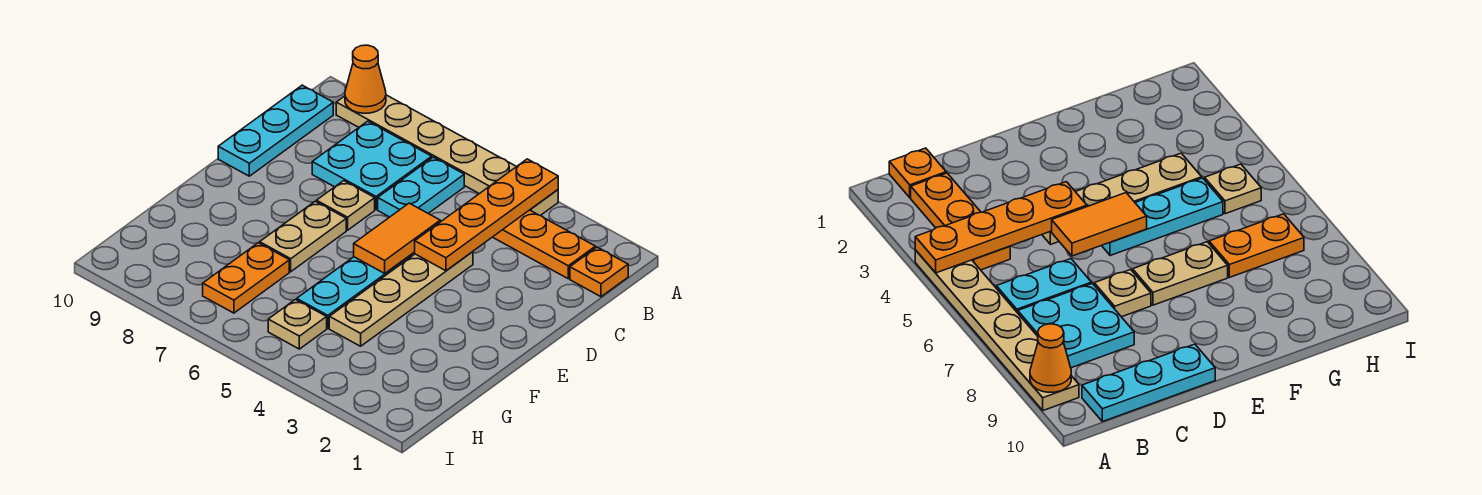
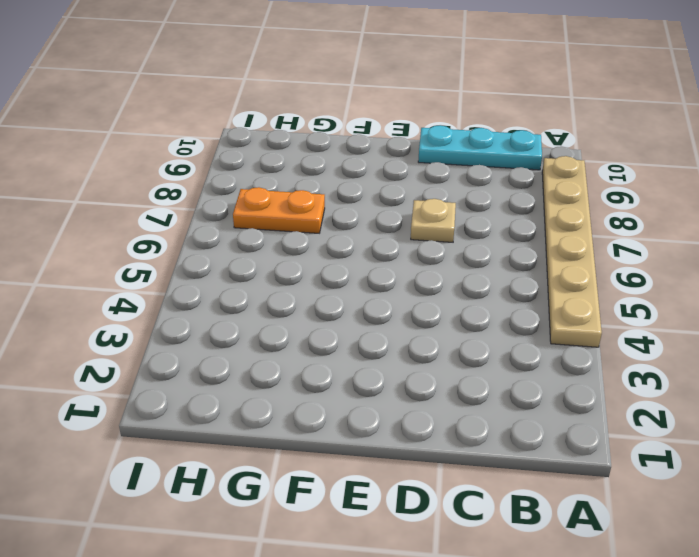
none -> orange plate B1 level 1
none -> orange plate B2:B4 level 1
none -> cyan plate B6:C6 level 1

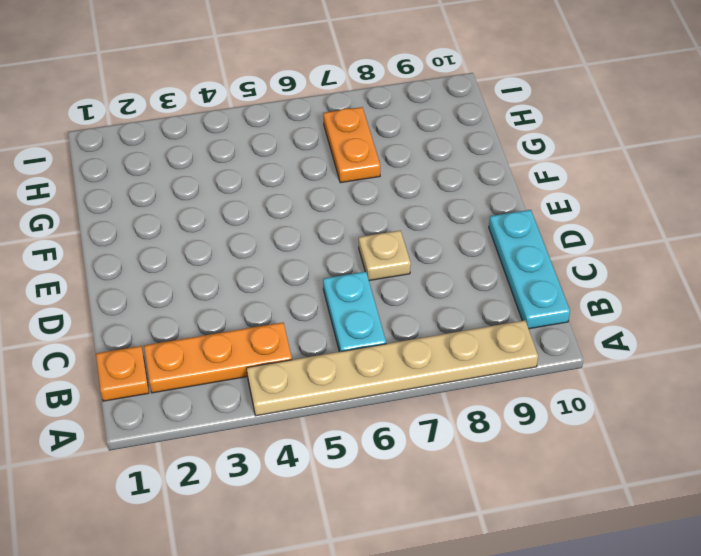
none -> cyan plate B7:C8 level 1
none -> tan plate D4:G4 level 1
none -> cyan plate E5:G5 level 1

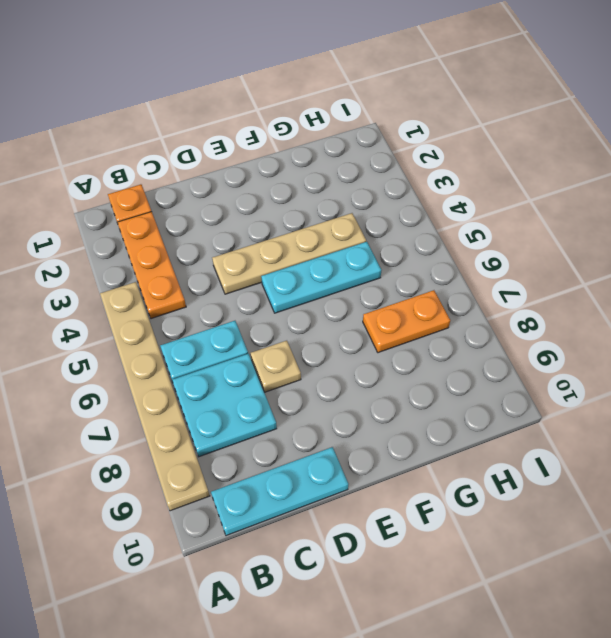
none -> tan plate E7:F7 level 1
none -> tan plate H5 level 1
none -> orange plate A4:D4 level 2

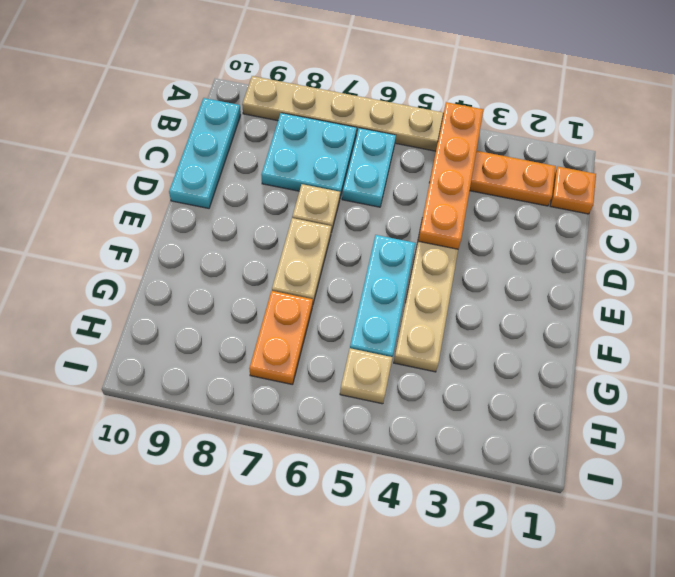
none -> orange cone A9 level 2
none -> orange tile D5:E5 level 2

